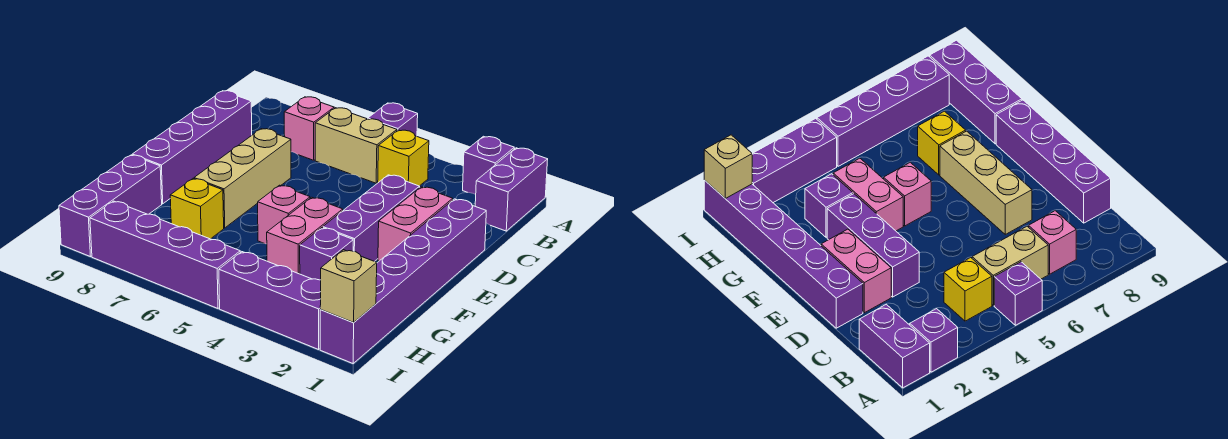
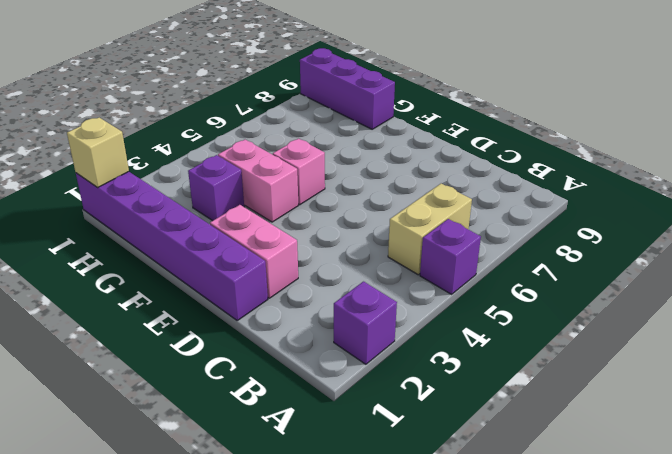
none -> purple brick A1:B1 level 1
none -> yellow brick B4 level 1
none -> pink brick B7 level 1

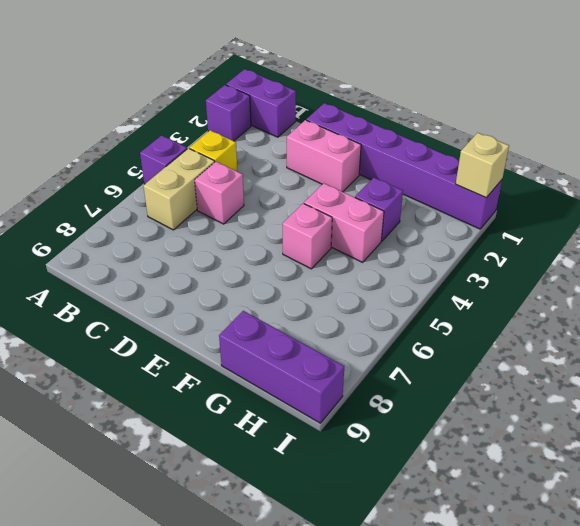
pink brick C5 level 1 -> pink brick B7 level 1
none -> purple brick C9:F9 level 1
none -> purple brick D3:F3 level 1
none -> tan brick D7:F7 level 1

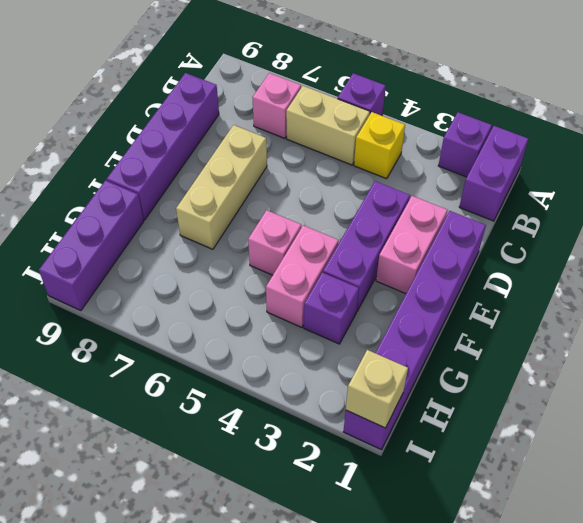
none -> yellow brick G7 level 1
none -> purple brick I2:I4 level 1
none -> purple brick I5:I8 level 1

